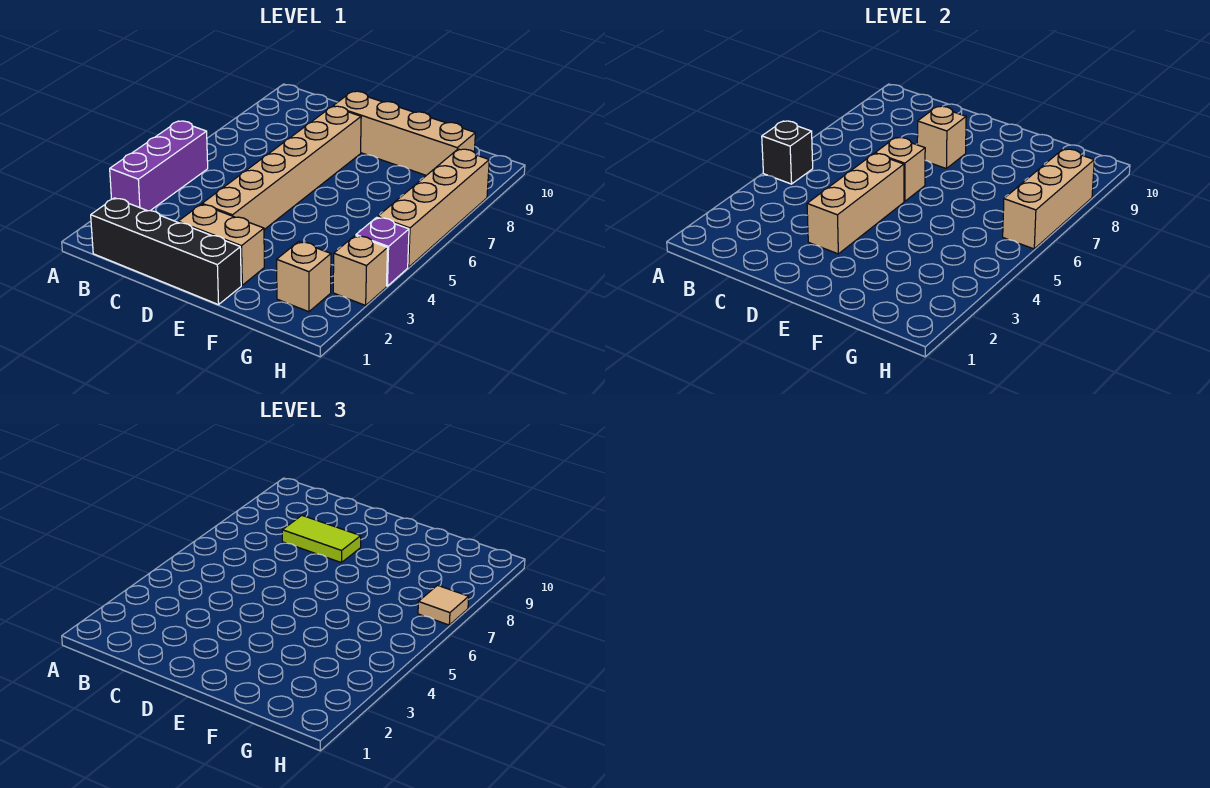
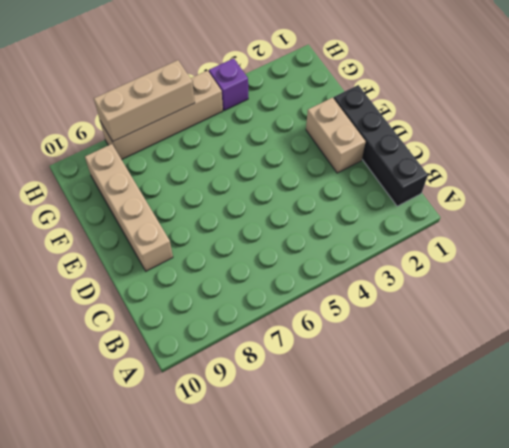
none -> purple brick A3:A5 level 1
none -> tan brick D3:D8 level 1
none -> tan brick G2 level 1

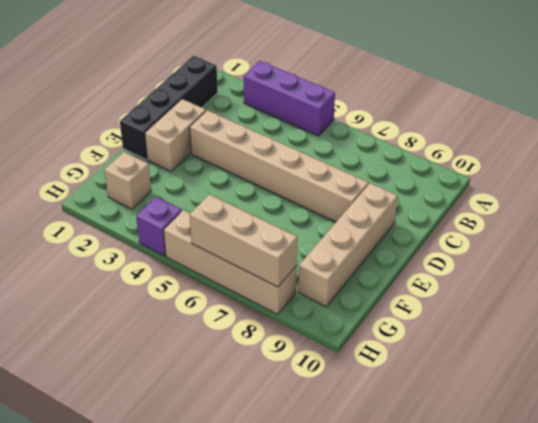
none -> tan brick H3 level 1
none -> black brick A5 level 2
none -> tan brick D3:D5 level 2

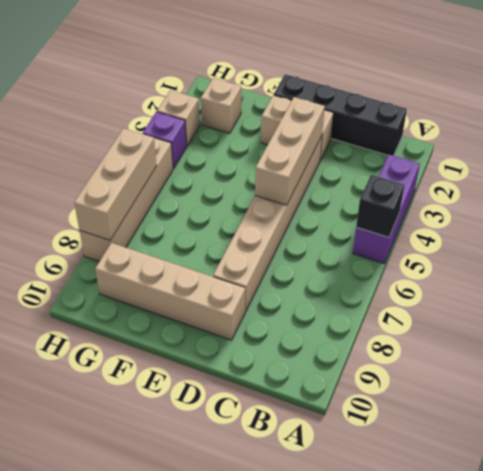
none -> tan brick D6 level 2
none -> tan brick D8 level 2
none -> lime tile C8:D8 level 3

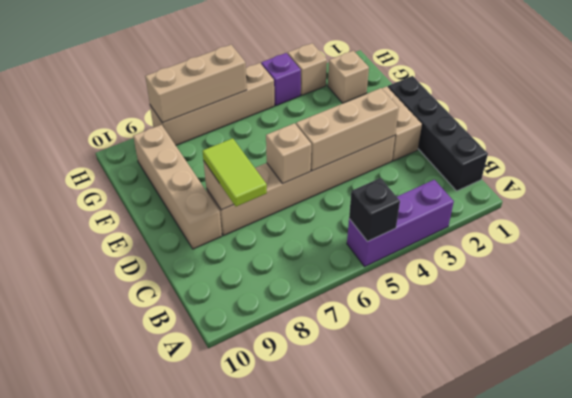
none -> tan tile H7 level 3

